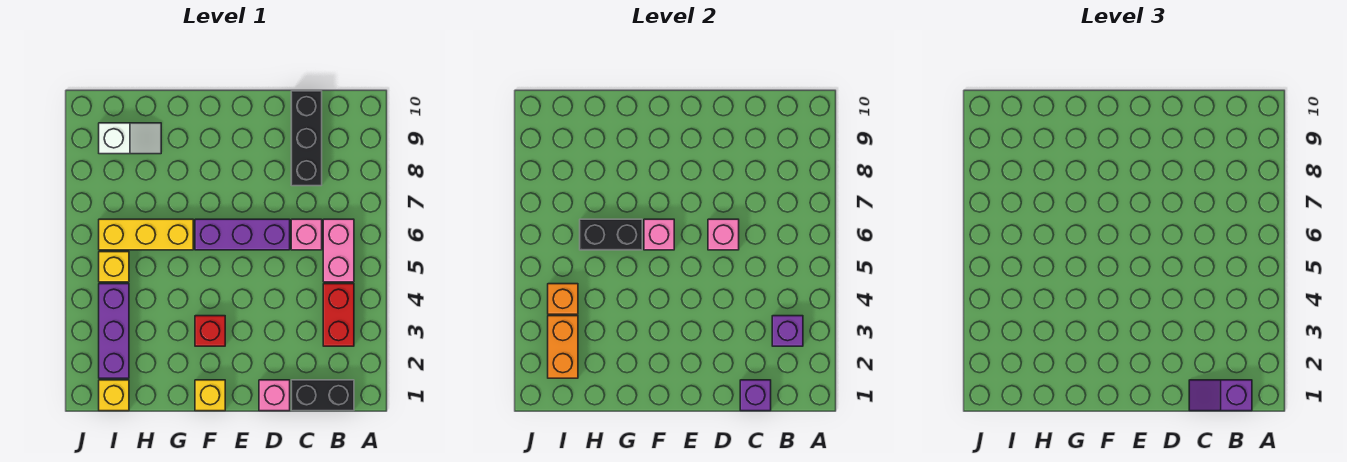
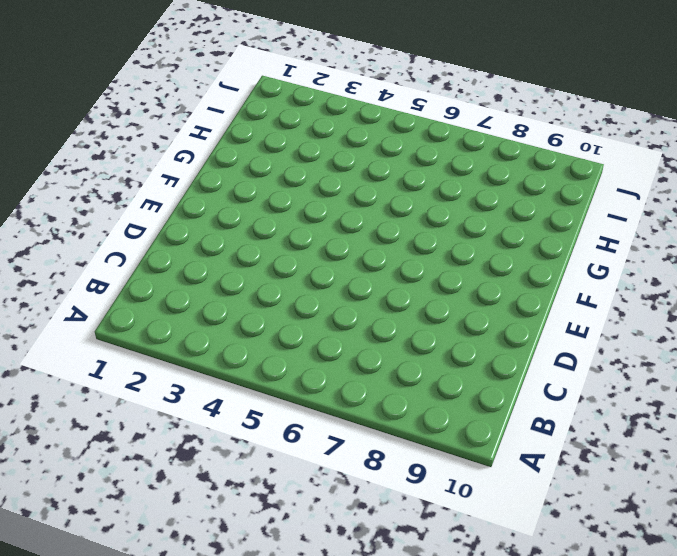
none -> black brick B1:C1 level 1
none -> red brick B3:B4 level 1
none -> pink brick B5:B6 level 1

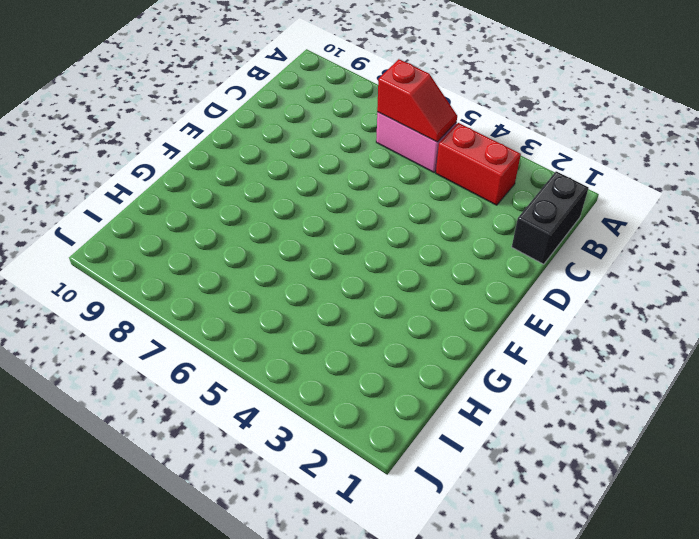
red slope B5:B6 level 2 top 6 -> none
none -> pink brick C6 level 1
none -> black brick C8:C10 level 1
none -> pink brick D1 level 1

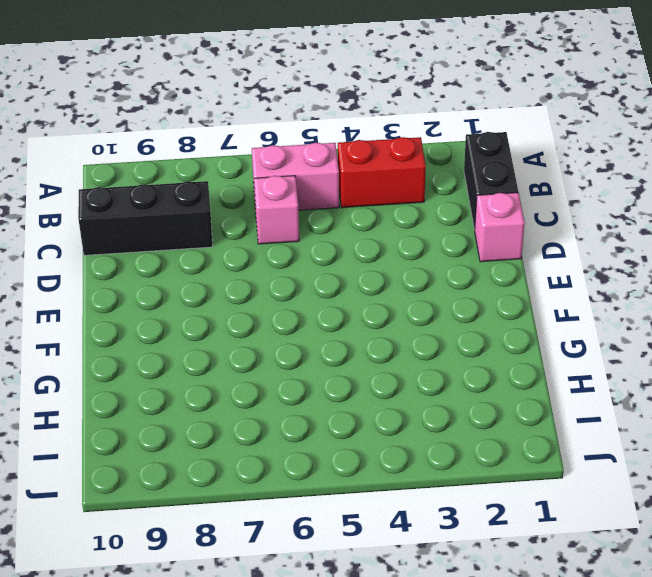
none -> purple brick D6:F6 level 1
none -> yellow brick F1 level 1
none -> red brick F3 level 1

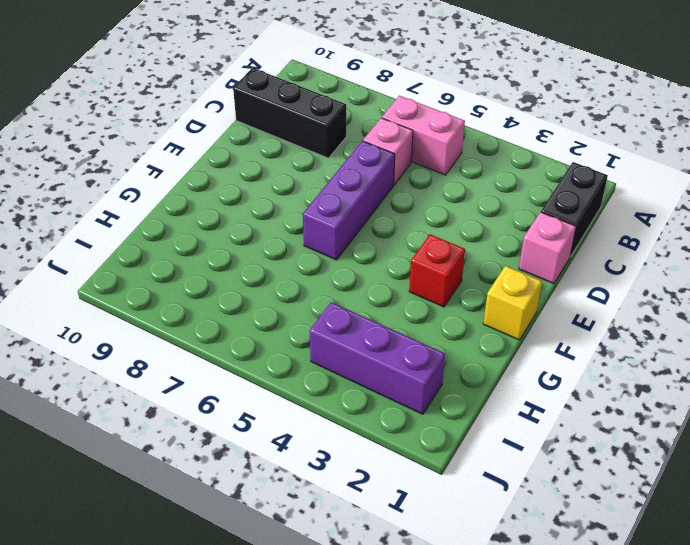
none -> red brick B3:B4 level 1
none -> yellow brick G6:I6 level 1
none -> white slope H9:I9 level 1 top I

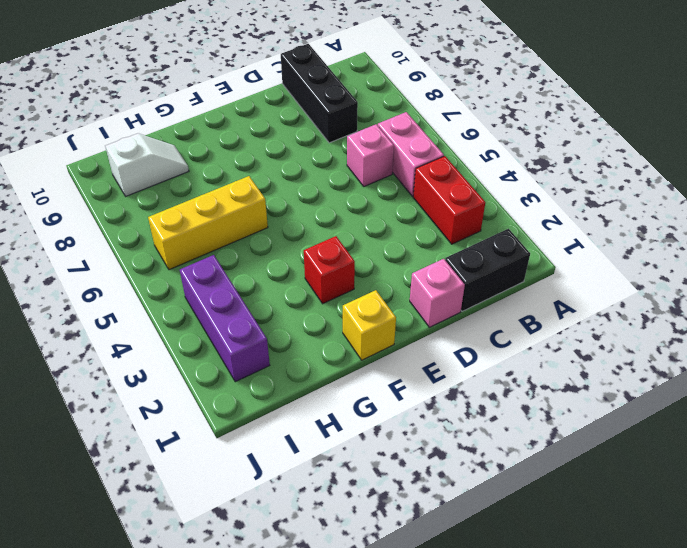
none -> purple brick D6:F6 level 1
none -> yellow brick I1 level 1
none -> yellow brick I5 level 1

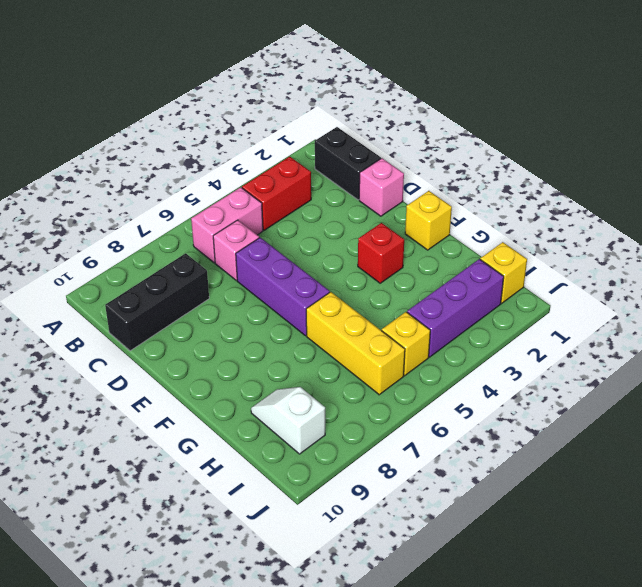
none -> purple brick B3 level 2
none -> purple brick C1 level 2
none -> pink brick D6 level 2

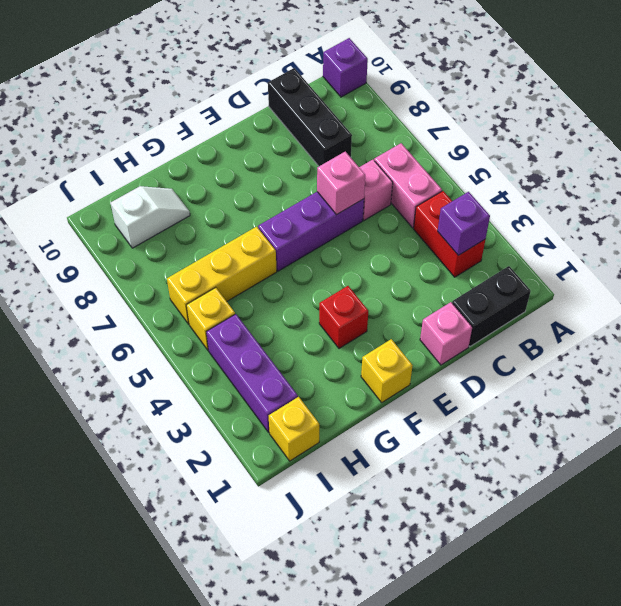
purple brick A10 level 1 -> purple brick C1 level 2
none -> pink brick F6 level 2
none -> black brick G6:H6 level 2
none -> orange brick I2:I3 level 2

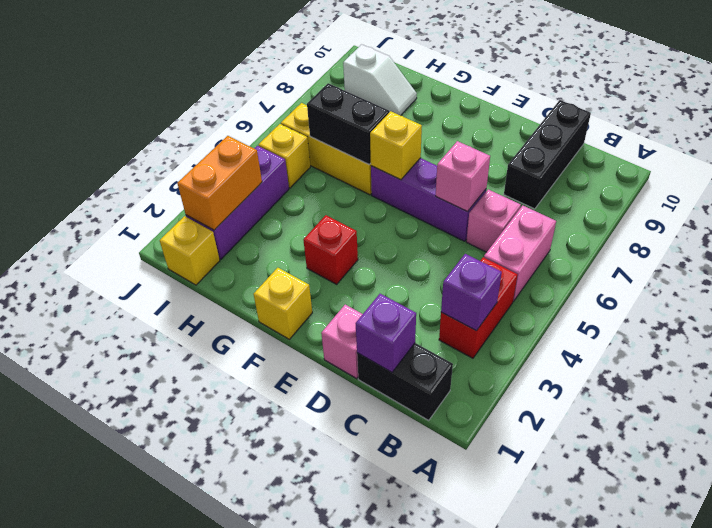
yellow brick F6 level 2 -> pink brick F6 level 2
none -> orange brick I4 level 2
none -> purple slope B1:C1 level 3 top B

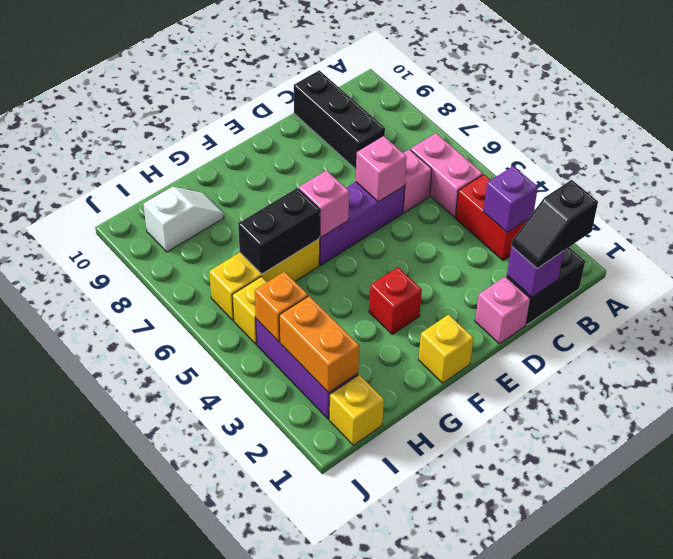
black slope B1:C1 level 3 top B -> purple slope B1:C1 level 3 top B

